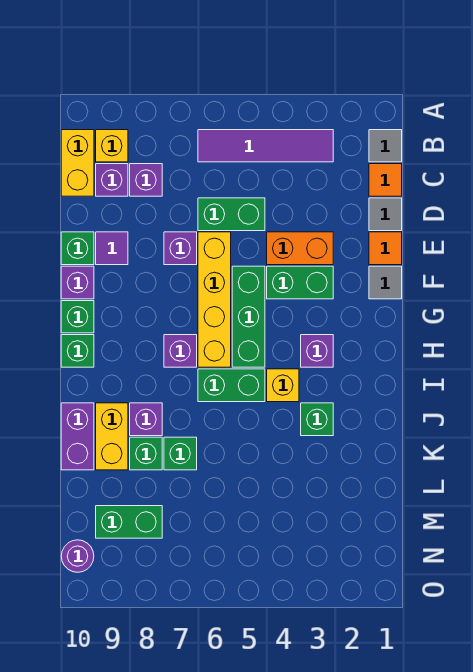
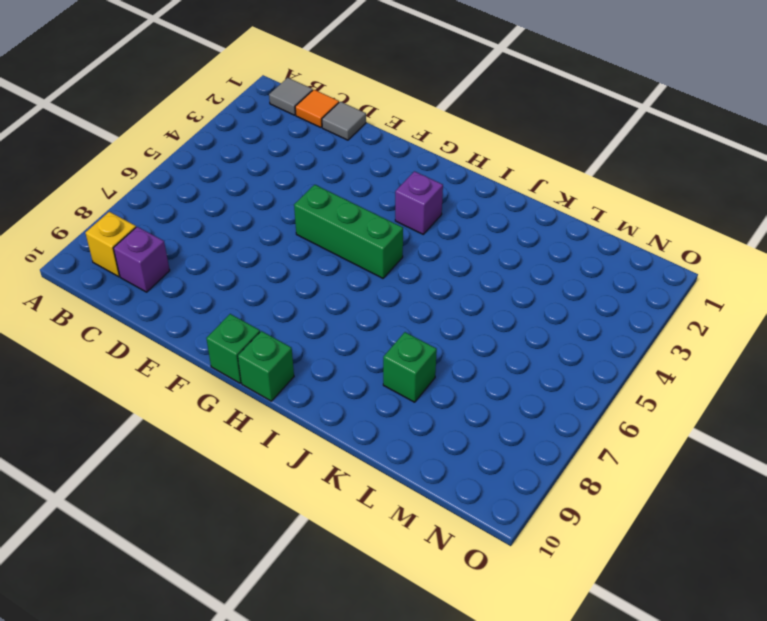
none -> purple tile B3:B6 level 1
none -> yellow brick B10:C10 level 1
none -> purple brick C8 level 1
none -> green brick D5:D6 level 1

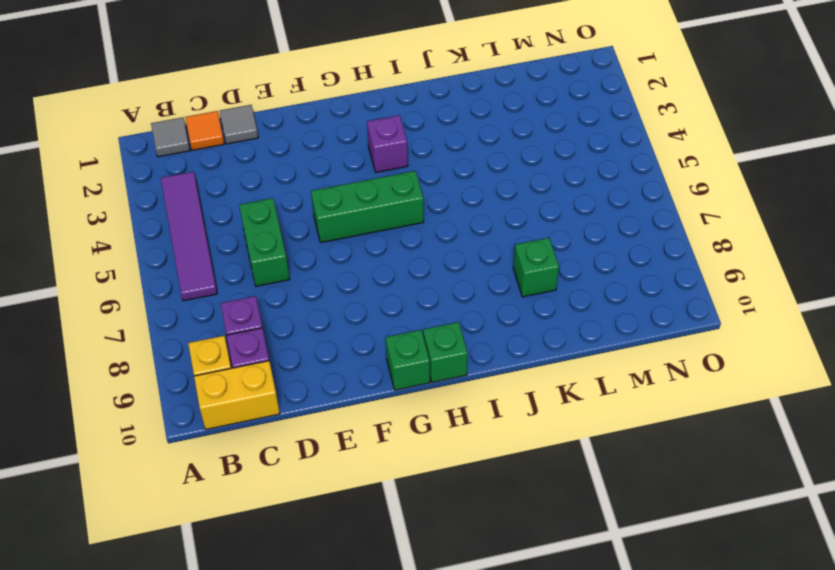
none -> orange tile E1 level 1
none -> orange brick E3:E4 level 1
none -> yellow brick E6:H6 level 1
none -> purple brick E7 level 1

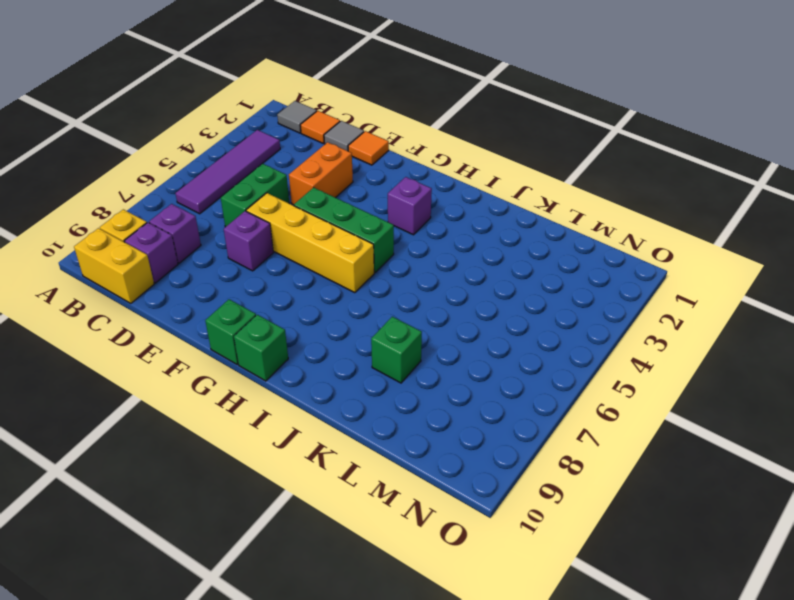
none -> purple tile E9 level 1
none -> green brick E10 level 1
none -> grey tile F1 level 1
none -> green brick F3:F4 level 1

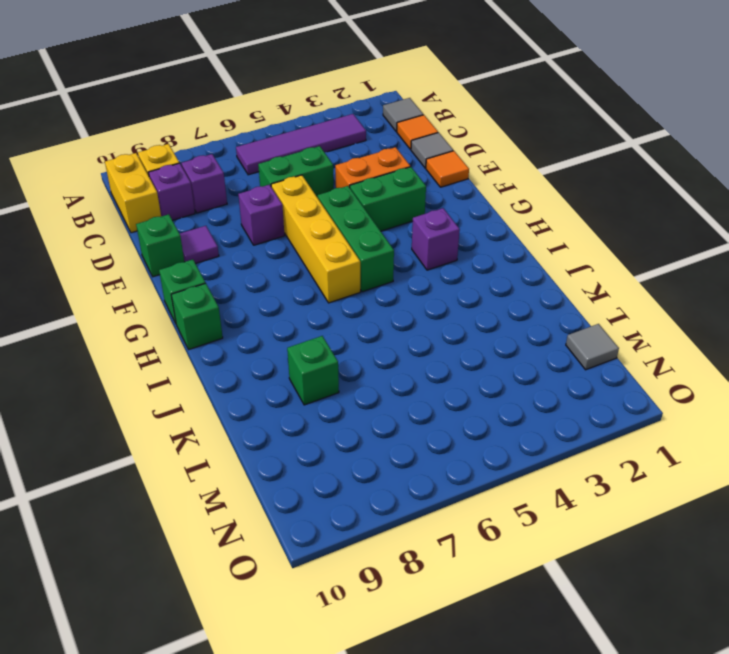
grey tile M1 level 1 -> grey tile F1 level 1
none -> purple brick F10 level 1
none -> purple brick H7 level 1
none -> yellow brick I4 level 1
none -> green brick I5:I6 level 1

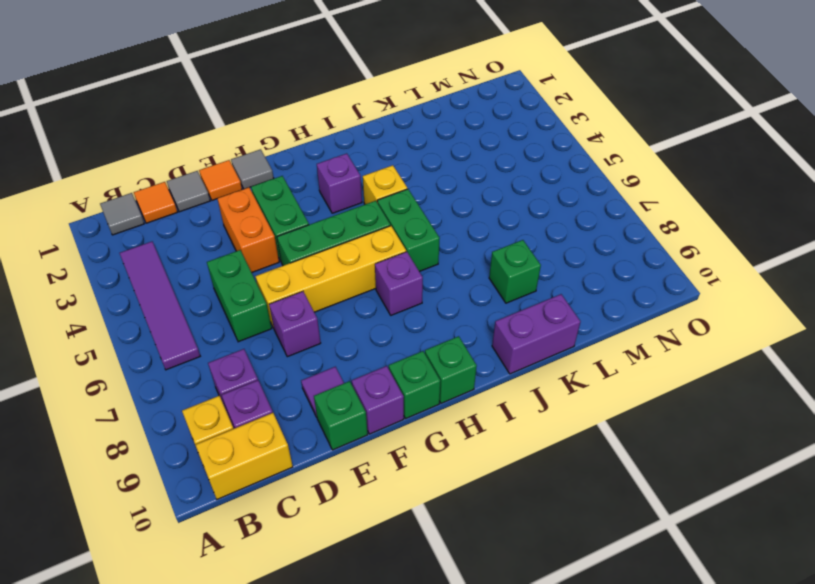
none -> green brick J3 level 1
none -> purple brick J8 level 1
none -> yellow brick J9:K9 level 1
none -> green brick K7 level 1

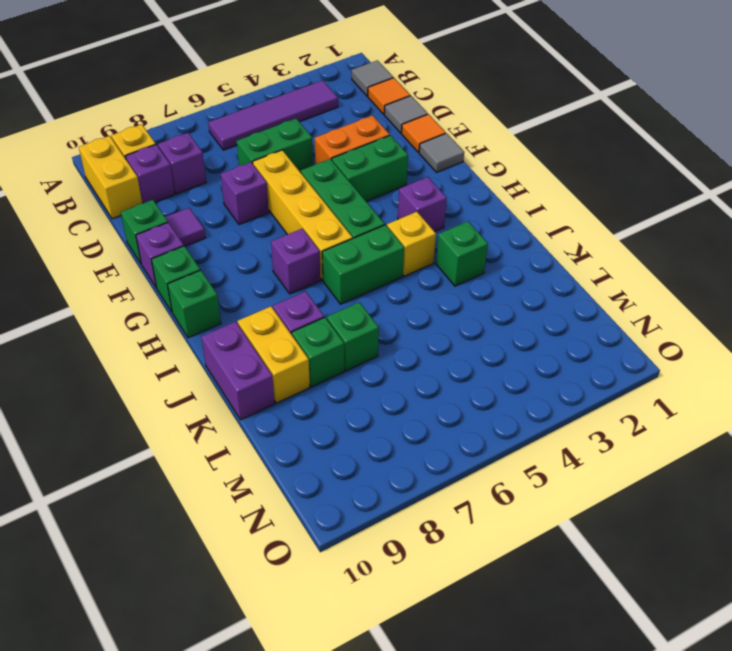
none -> green brick M8:M9 level 1
none -> purple round brick N10 level 1

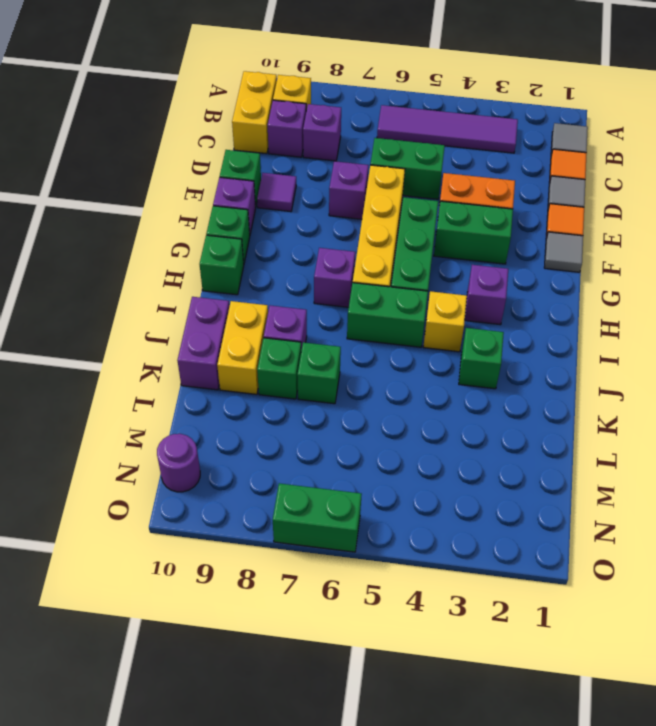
green brick O6:O7 level 1 -> green brick M8:M9 level 1

